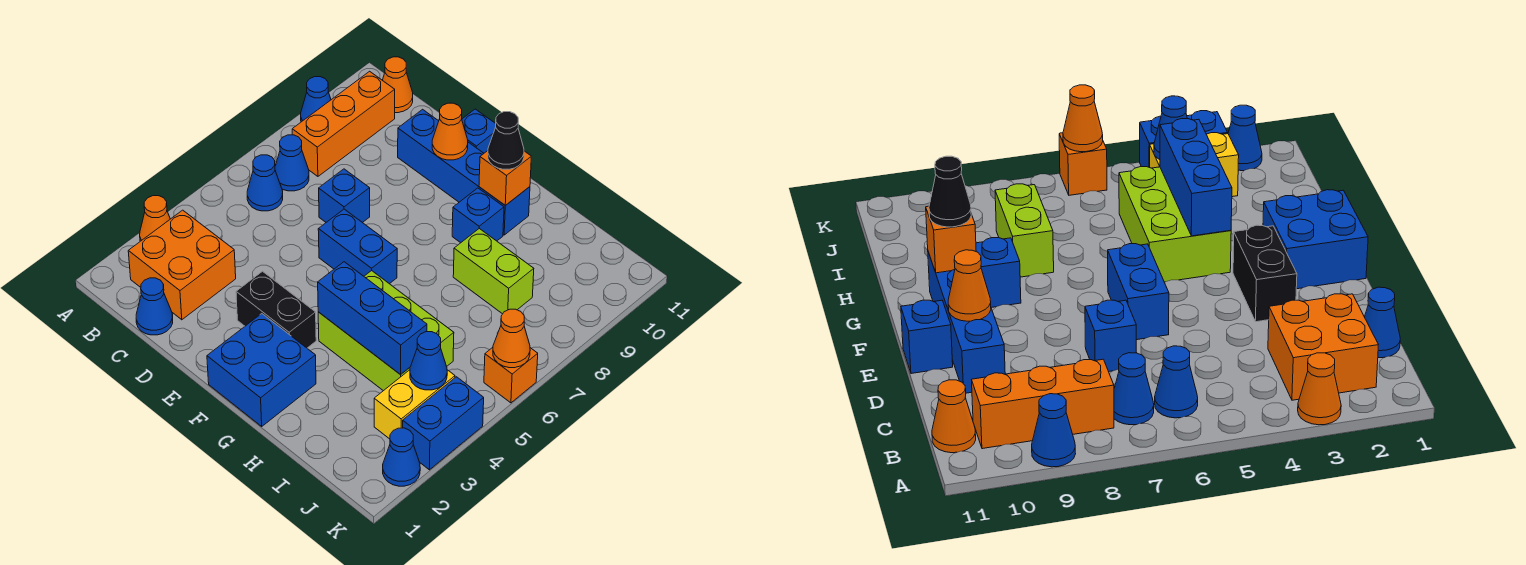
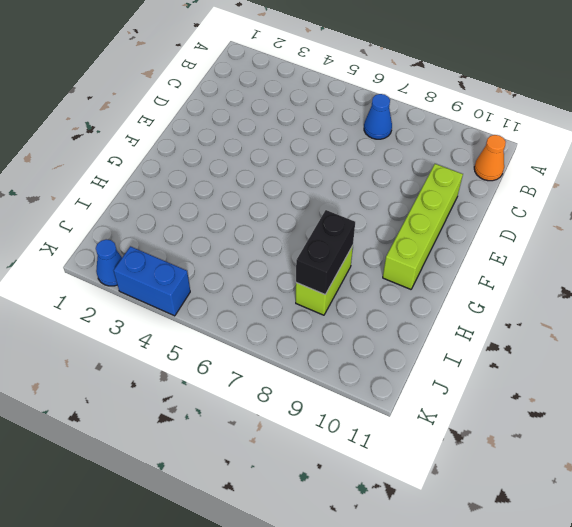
lime brick D10:G10 level 1 -> blue brick D10:G10 level 1
black brick H8:I8 level 2 -> black brick E3:F3 level 1
none -> orange cone A3 level 1
none -> blue cone A9 level 1
none -> orange brick B2:C3 level 1

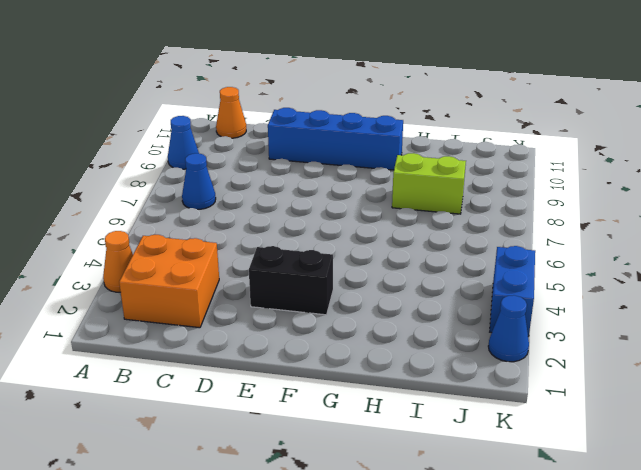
none -> blue cone B6 level 1
none -> orange brick B8:B10 level 1
none -> blue cone C1 level 1

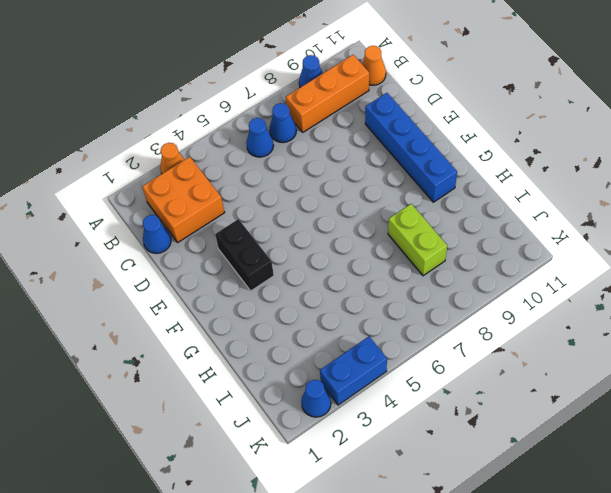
none -> blue brick D7 level 1
none -> blue brick E6:F6 level 1
none -> blue brick E11 level 1

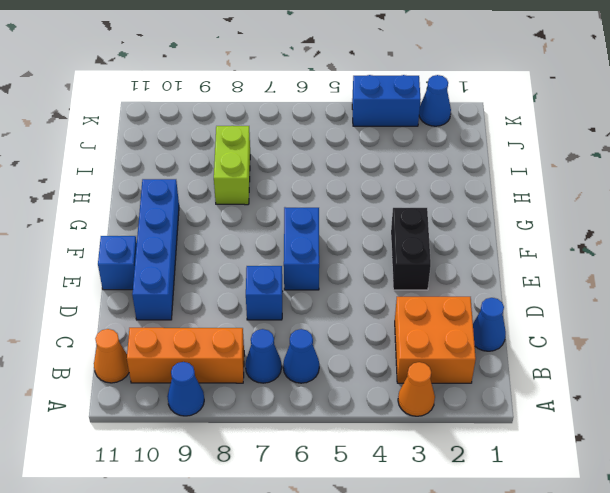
none -> blue brick F1:G2 level 1
none -> lime brick G4:I5 level 1
none -> blue brick G9 level 1

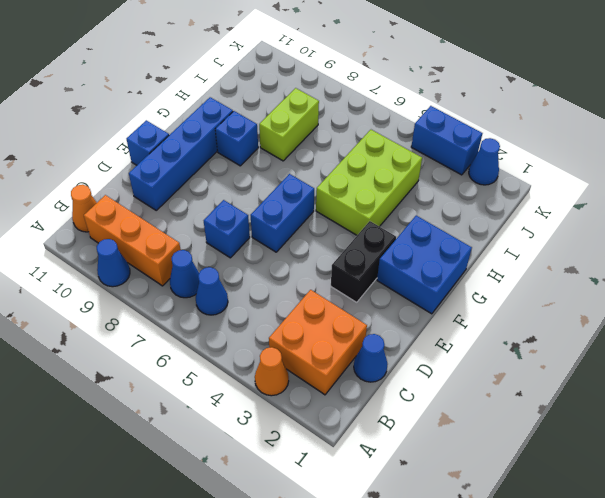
none -> yellow brick J3:J4 level 1
none -> orange brick K6 level 1
none -> orange cone E10 level 2

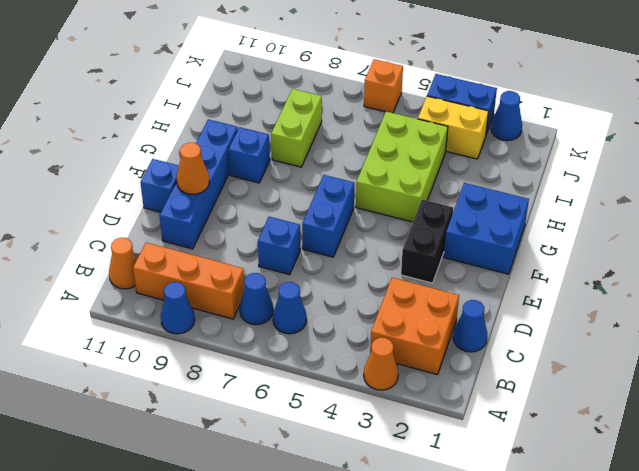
none -> blue brick G4:I4 level 2
none -> orange brick G10 level 2
none -> blue cone J4 level 2

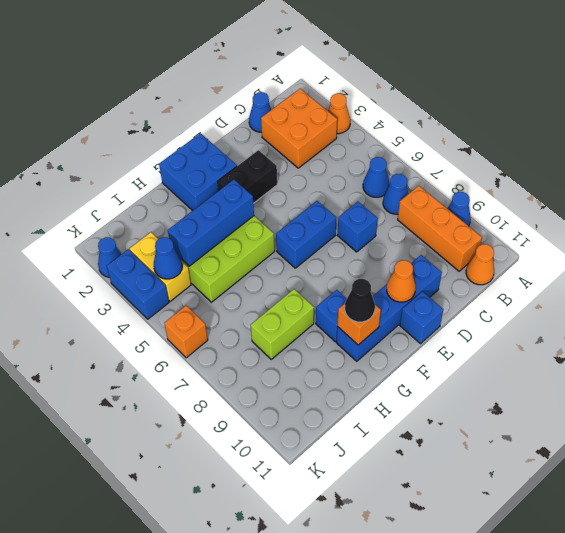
none -> orange cone K6 level 2

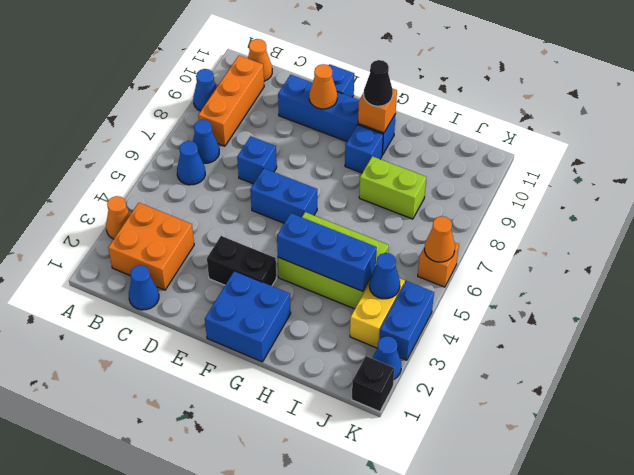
black brick K1 level 1 -> none

